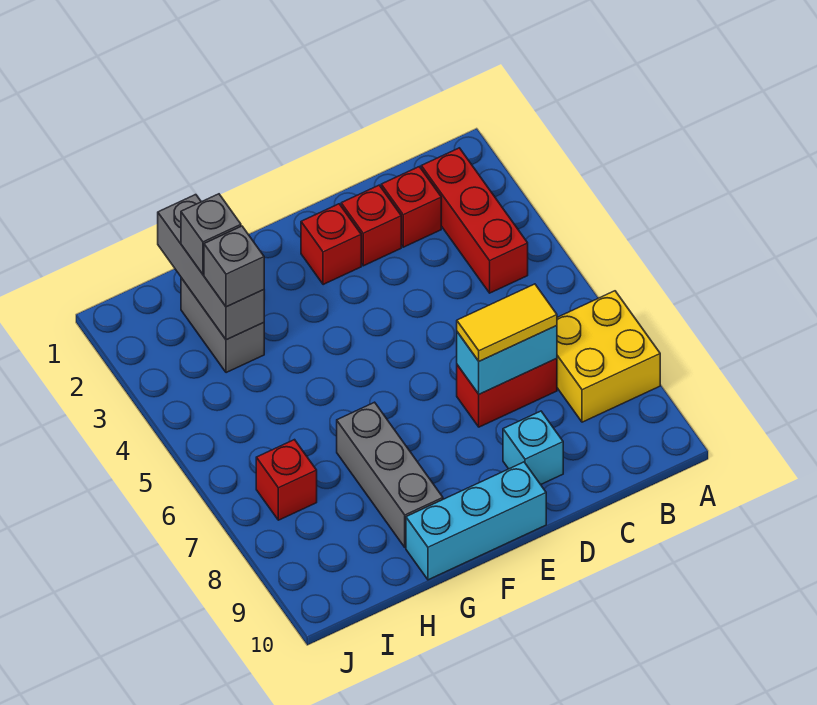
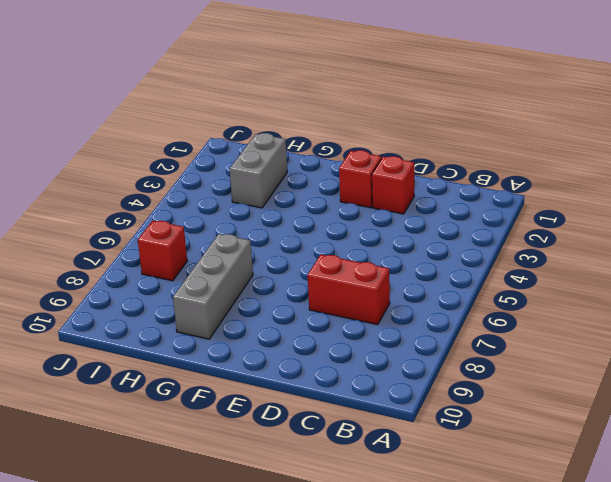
none -> yellow brick A7:B8 level 1
none -> red brick B2:B4 level 1
none -> red brick C2 level 1

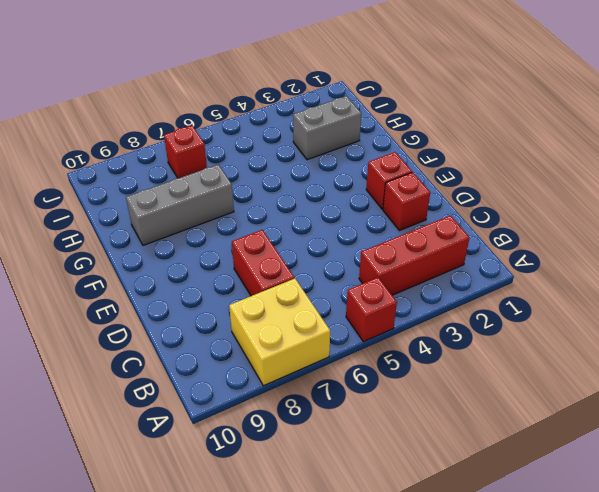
red brick A5 level 1 -> red brick C2 level 1
none -> cyan brick D9 level 1
none -> cyan brick E10:G10 level 1
none -> cyan brick C7:D7 level 2

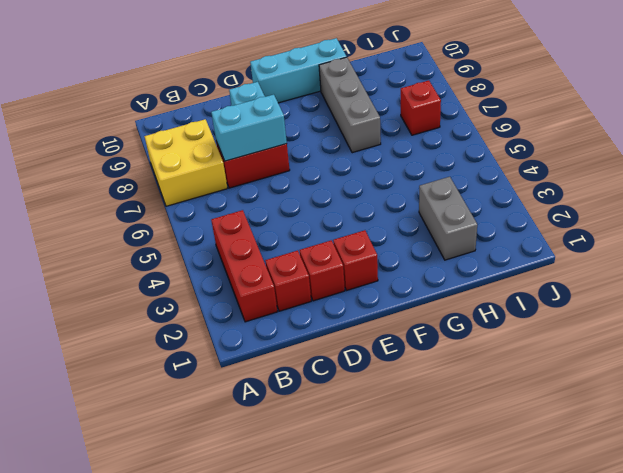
none -> grey brick H1:H3 level 2
none -> yellow tile C7:D7 level 3
none -> grey brick H2 level 3

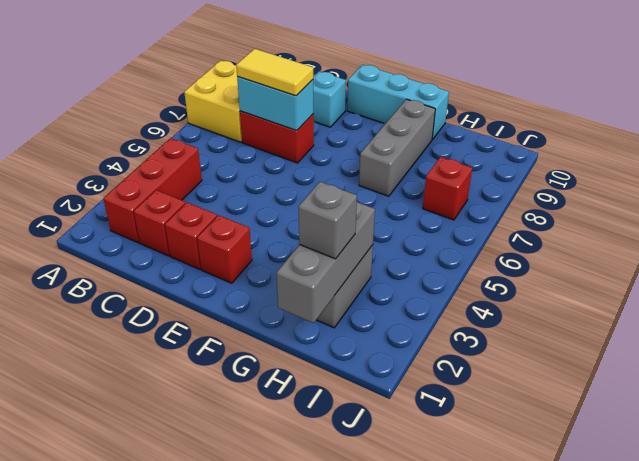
none -> grey brick H3 level 3

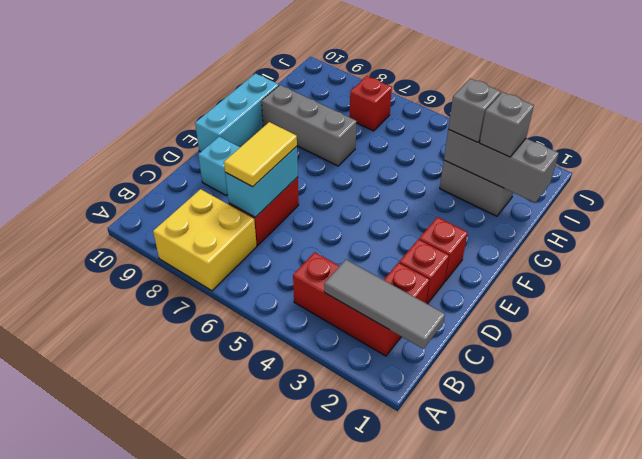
grey tile B1:B3 level 2 -> none

